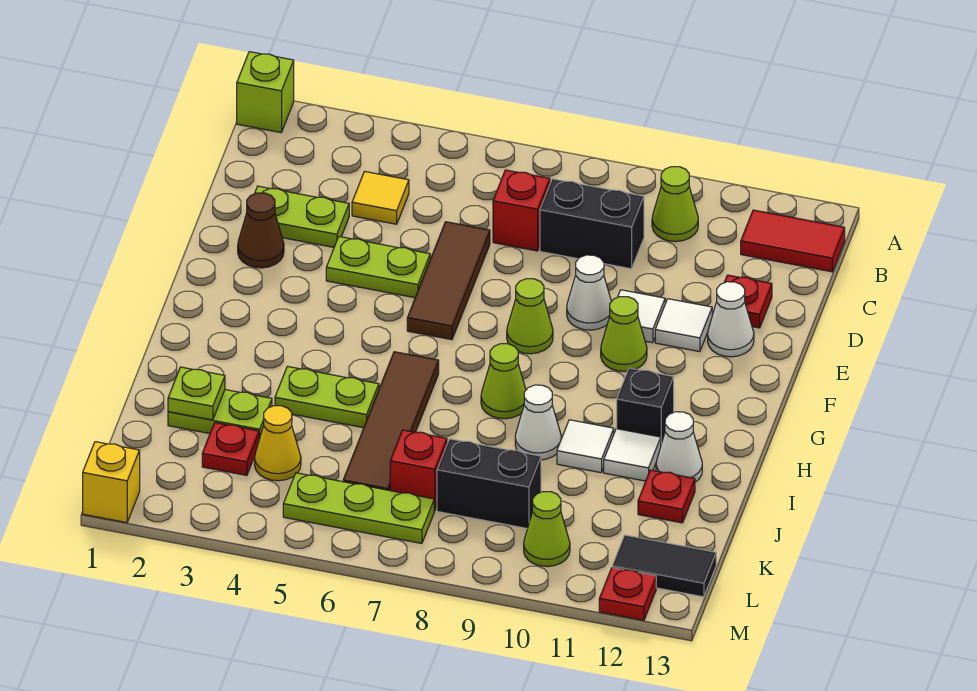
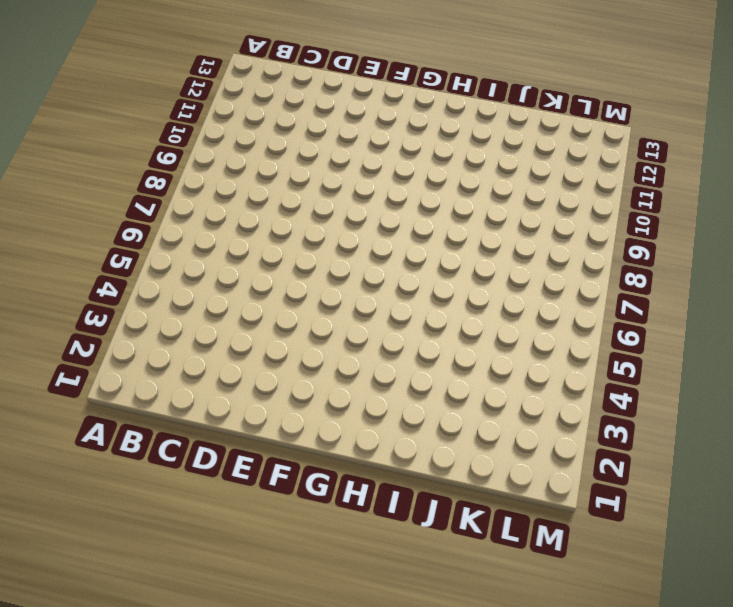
none -> lime brick A1 level 1
none -> lime cone B10 level 1
none -> red tile B12:B13 level 1
none -> yellow tile C4 level 1

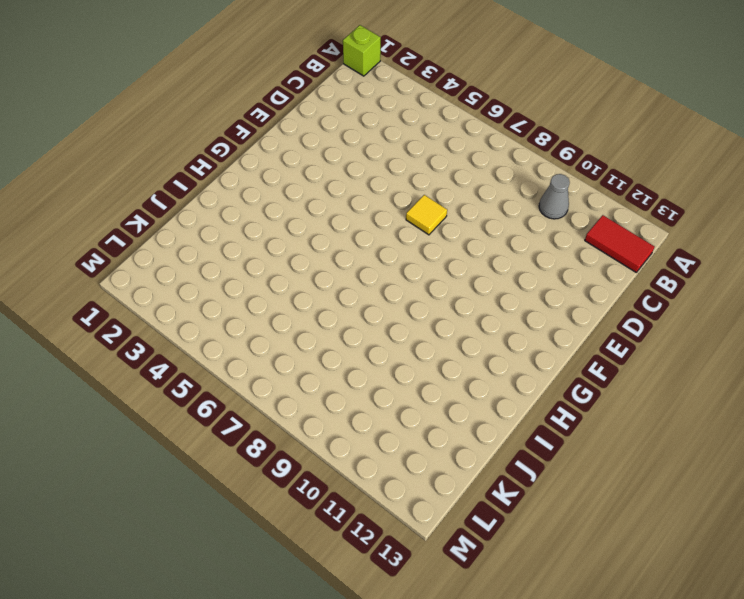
grey cone B10 level 1 -> lime cone B10 level 1
yellow tile E7 level 1 -> yellow tile C4 level 1
none -> red brick C7 level 1
none -> black brick C8:C9 level 1
none -> lime plate D2:D3 level 1
none -> brown tile D6:F6 level 1

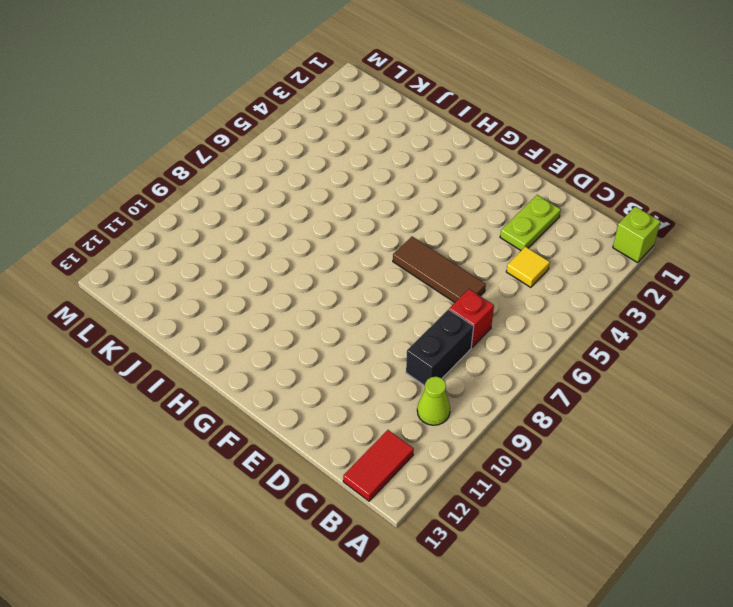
none -> red plate D12 level 1
none -> brown cone E2 level 1
none -> lime plate E4:E5 level 1
none -> white cone E9 level 1

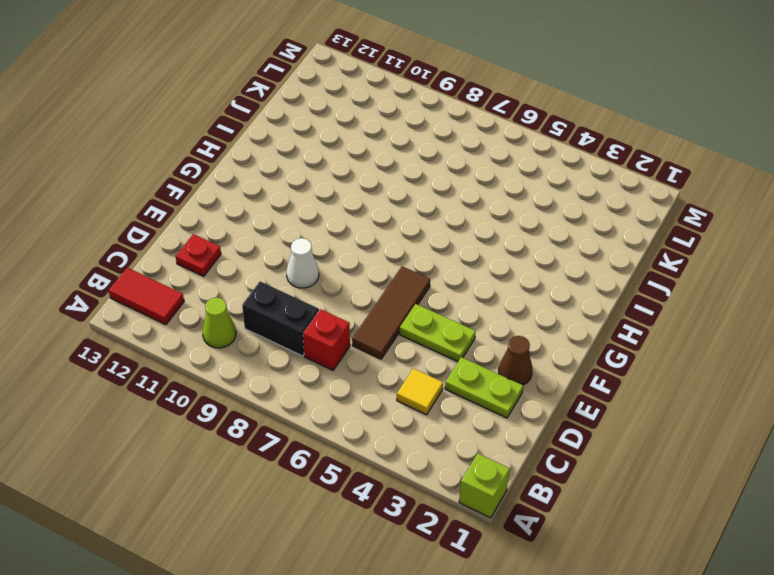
none -> white tile E10 level 1
none -> white tile E11 level 1
none -> white cone E12 level 1
none -> lime cone F8 level 1

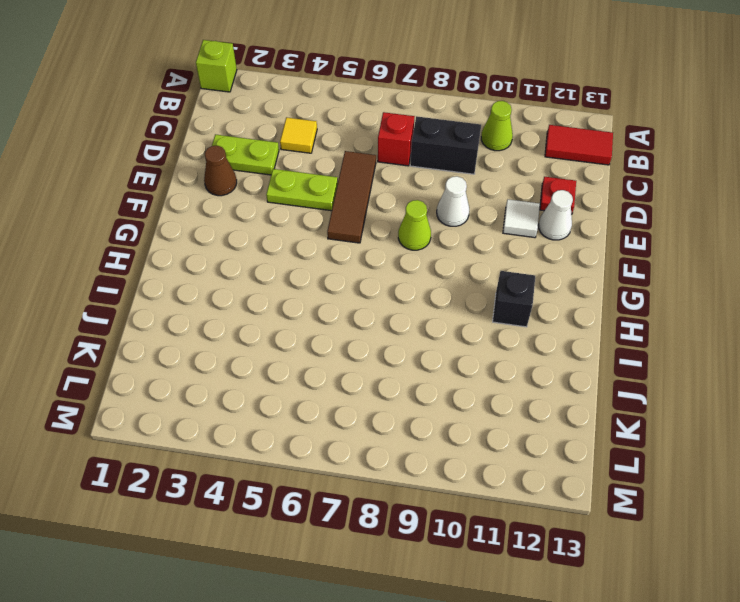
none -> white tile E10 level 1
none -> lime cone F10 level 1
none -> brown tile H6:K6 level 1
none -> lime cone H8 level 1

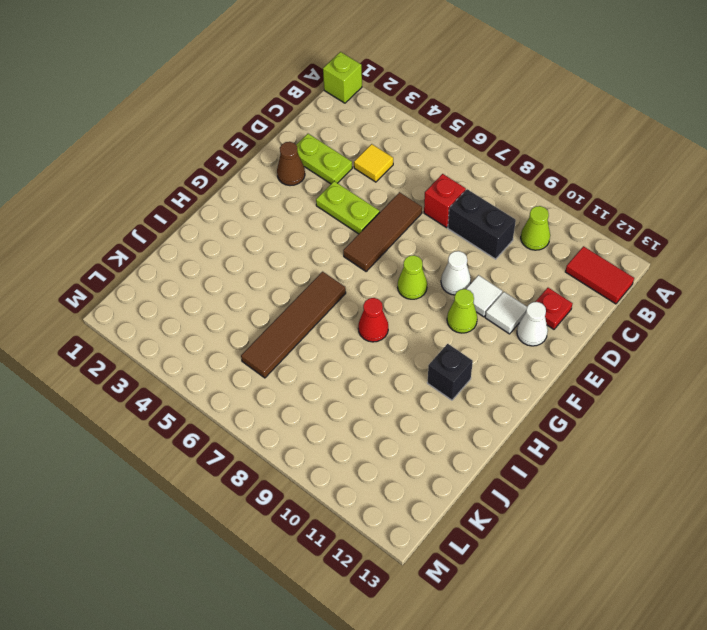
red cone H8 level 1 -> lime cone H8 level 1
none -> lime plate I4:I5 level 1
none -> white cone I9 level 1
none -> white tile I10 level 1
none -> white tile I11 level 1

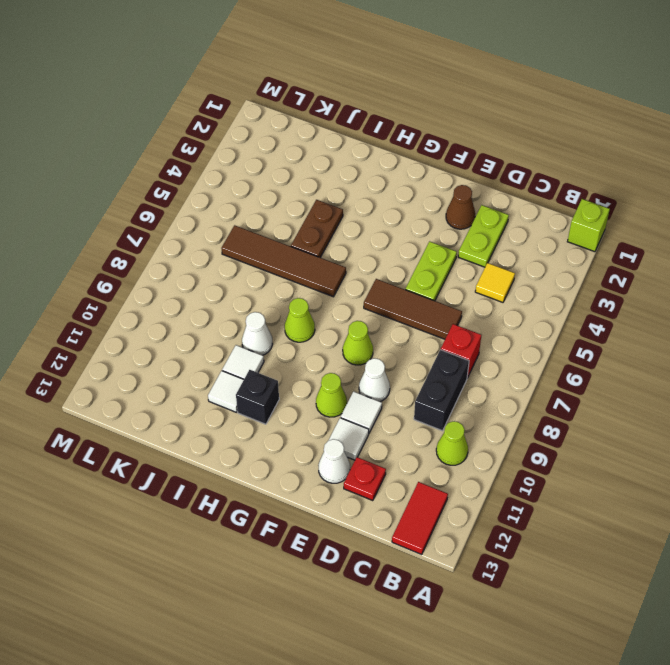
brown plate I4:I5 level 1 -> lime plate I4:I5 level 1
none -> white cone I12 level 1
none -> lime plate J2:J3 level 1
none -> red plate J12 level 1
none -> red plate K3 level 1

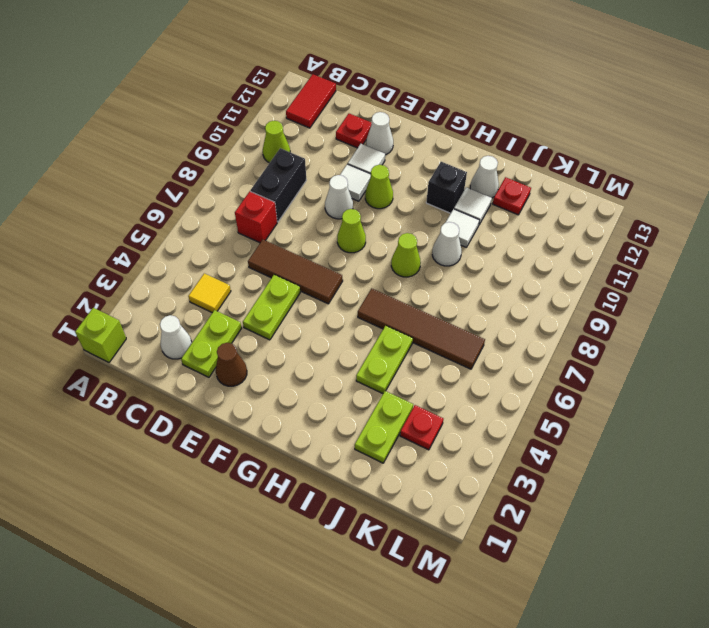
white cone C2 level 1 -> none
none -> yellow cone K4 level 1
none -> red brick K7 level 1
none -> black brick K8:K9 level 1
none -> lime plate L5:L7 level 1

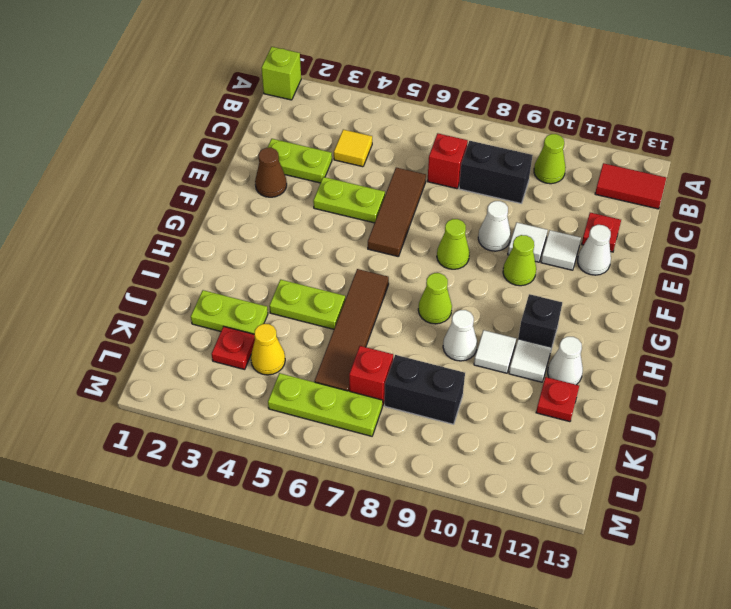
none -> lime cone L10 level 1
none -> black tile L12:L13 level 1
none -> yellow brick M1 level 1
none -> red plate M12 level 1

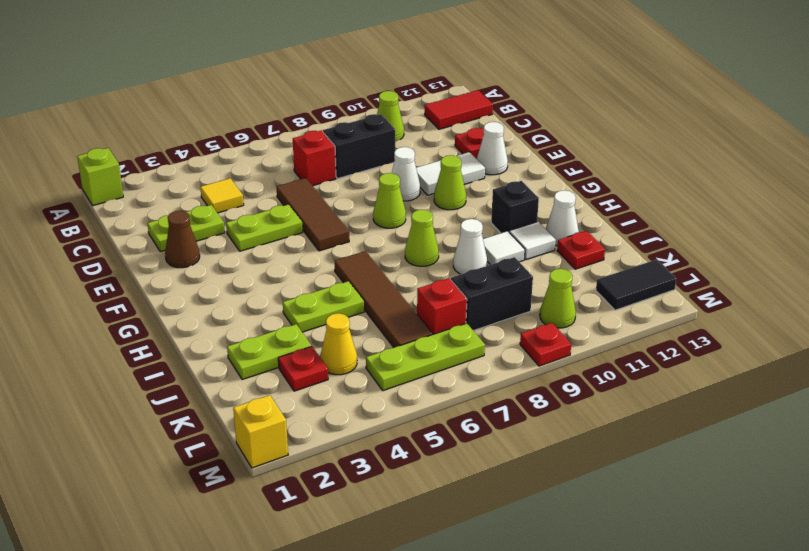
red plate M9 level 1 -> red plate M12 level 1
none -> lime plate J2 level 2

